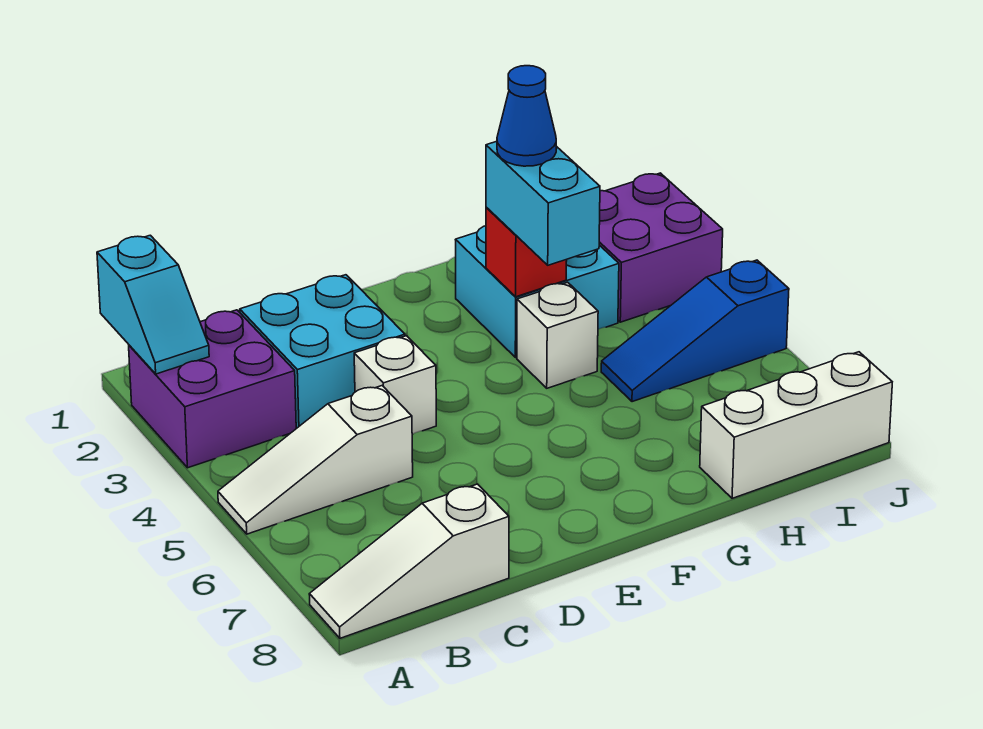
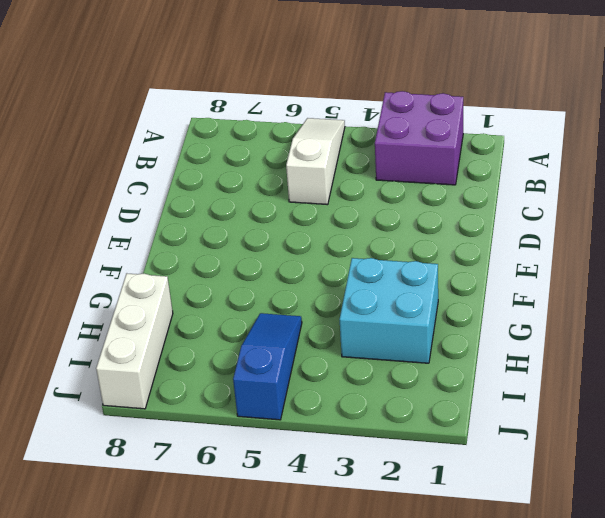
none -> white slope A8:C8 level 1 top C
none -> cyan brick C2:D3 level 1
none -> white brick D4 level 1

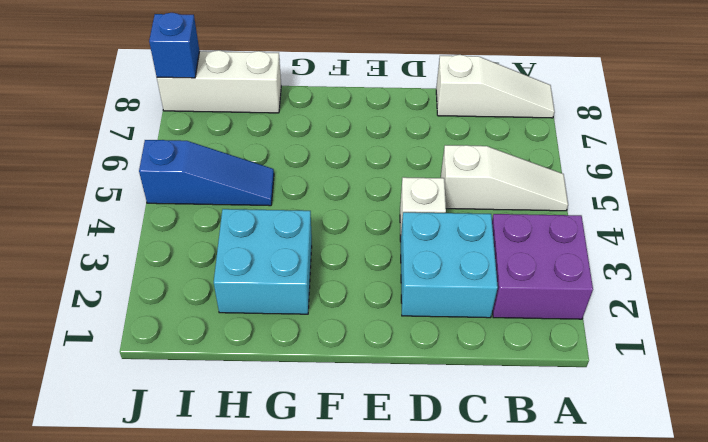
blue brick J8 level 2 -> none
none -> white brick G4 level 1
none -> purple brick I2:J3 level 1
none -> cyan slope A1:A2 level 2 top 1

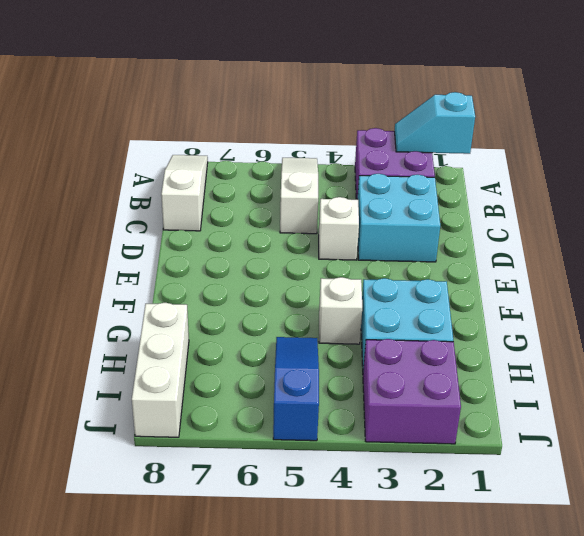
none -> red brick G3 level 2
none -> cyan brick G3:G4 level 3
none -> blue cone G3 level 4

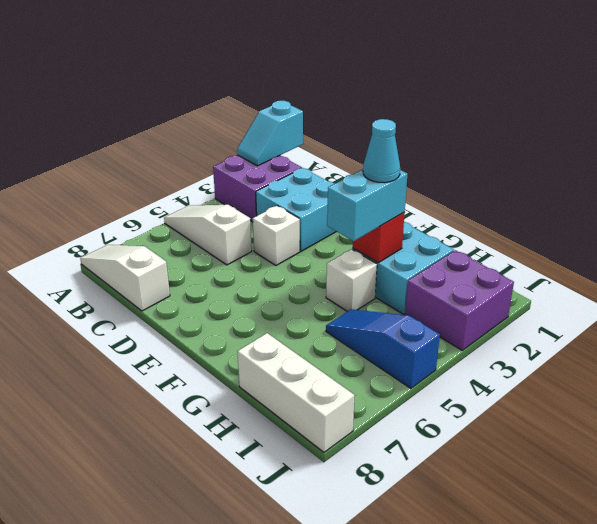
cyan cone G3 level 4 -> blue cone G3 level 4

